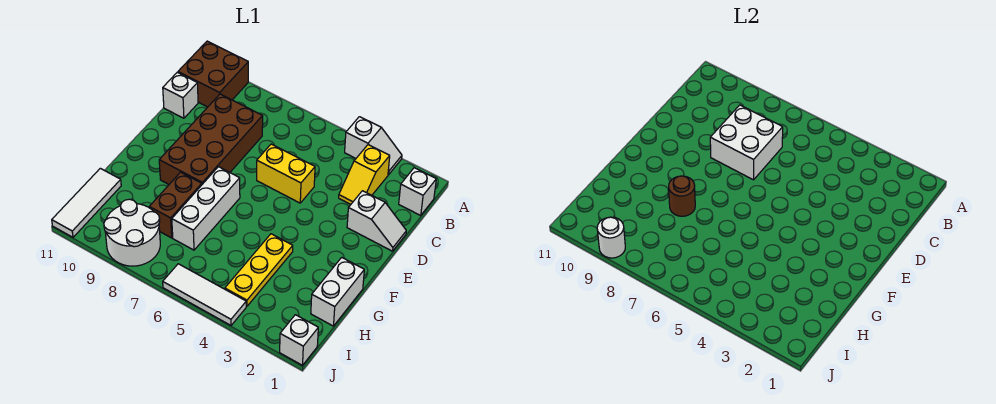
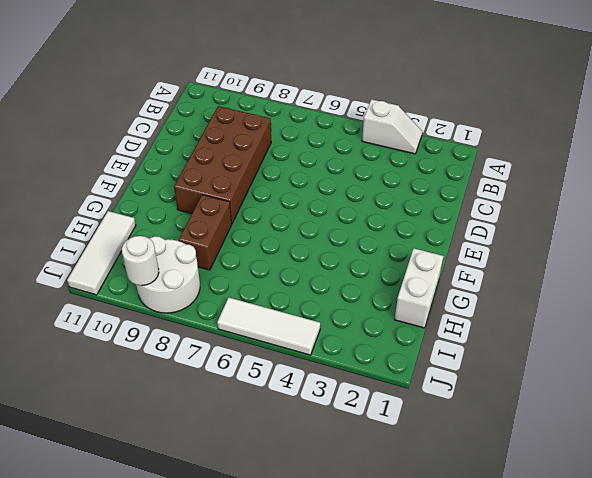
none -> brown brick A10:B11 level 1
none -> white brick B1 level 1
none -> yellow slope B3:C3 level 1 top B

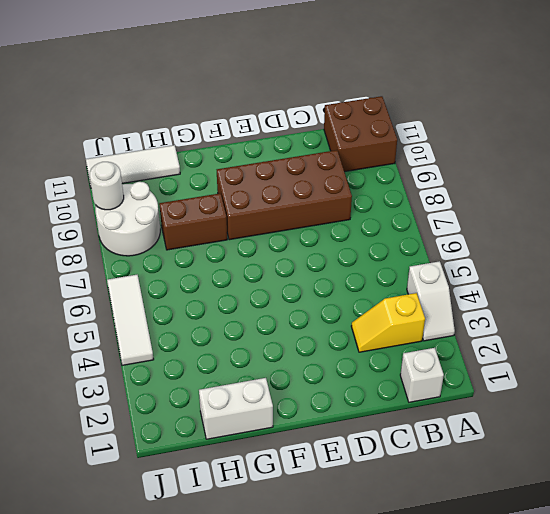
none -> white brick C11 level 1
none -> white slope D1:D2 level 1 top 2
none -> yellow brick D5:D6 level 1

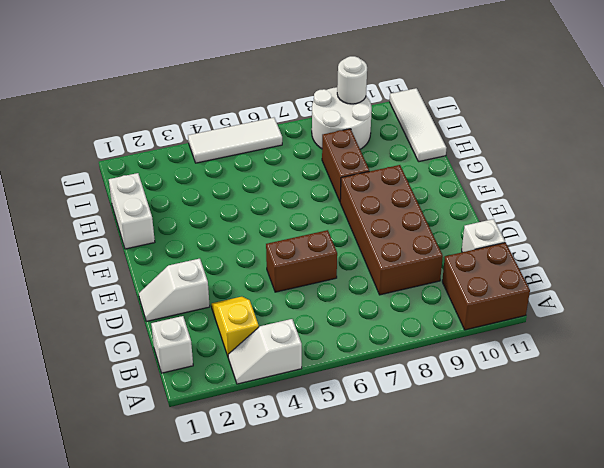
brown brick D5:D6 level 1 -> yellow brick D5:D6 level 1
none -> white brick F7:H7 level 1
none -> yellow plate G4:I4 level 1
none -> white brick J1 level 1

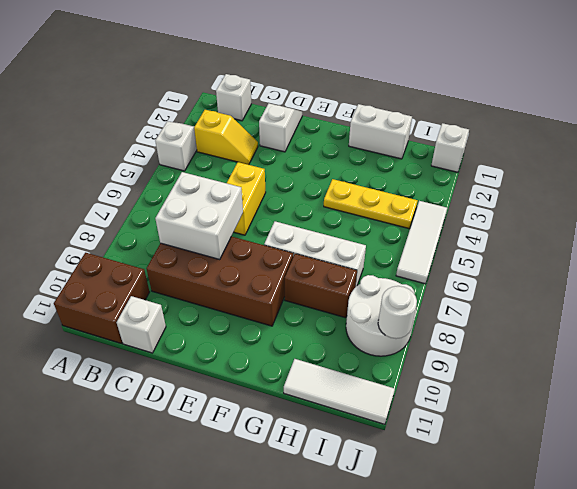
none -> brown round brick G8 level 2

